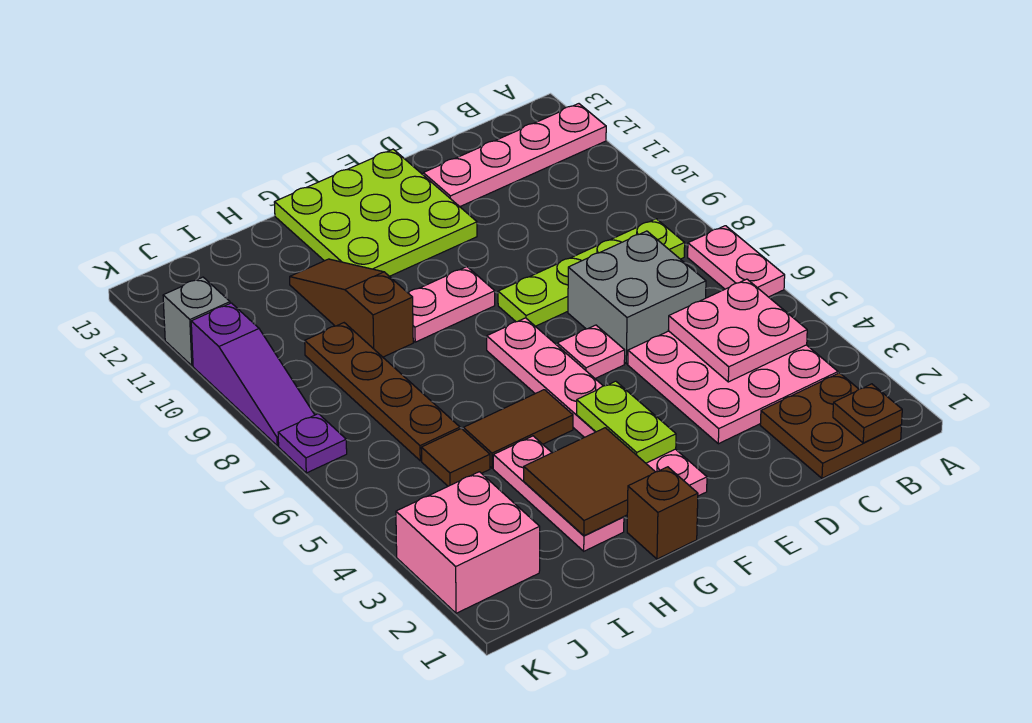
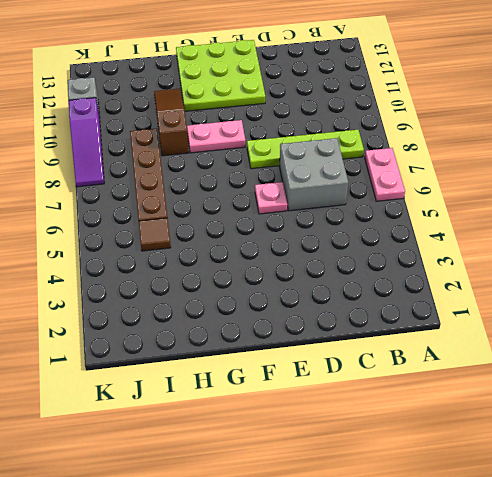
none -> pink plate A12:D12 level 1
none -> brown plate B1:C2 level 1
none -> pink plate B3:D5 level 1

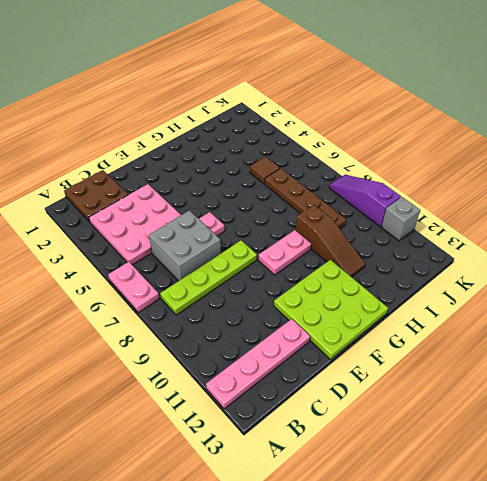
none -> pink plate F2:F7 level 1
none -> brown brick G1 level 1
none -> brown tile G5:H5 level 1

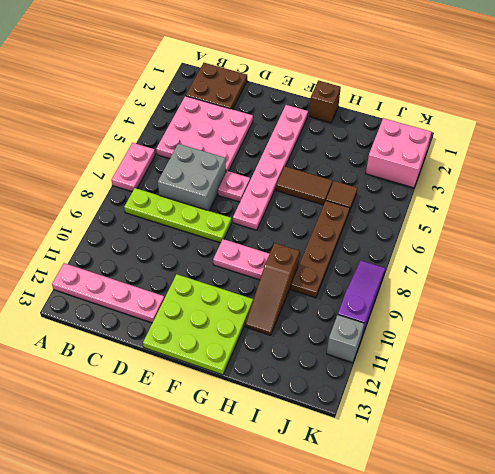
none -> pink plate H2:H4 level 1
none -> purple plate K7 level 1
none -> brown plate B1 level 2

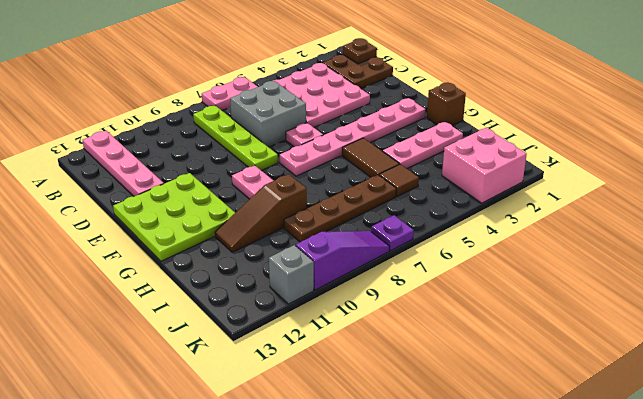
none -> pink plate B4:C5 level 2
none -> lime plate F3:F4 level 2
none -> brown tile G2:H3 level 2

